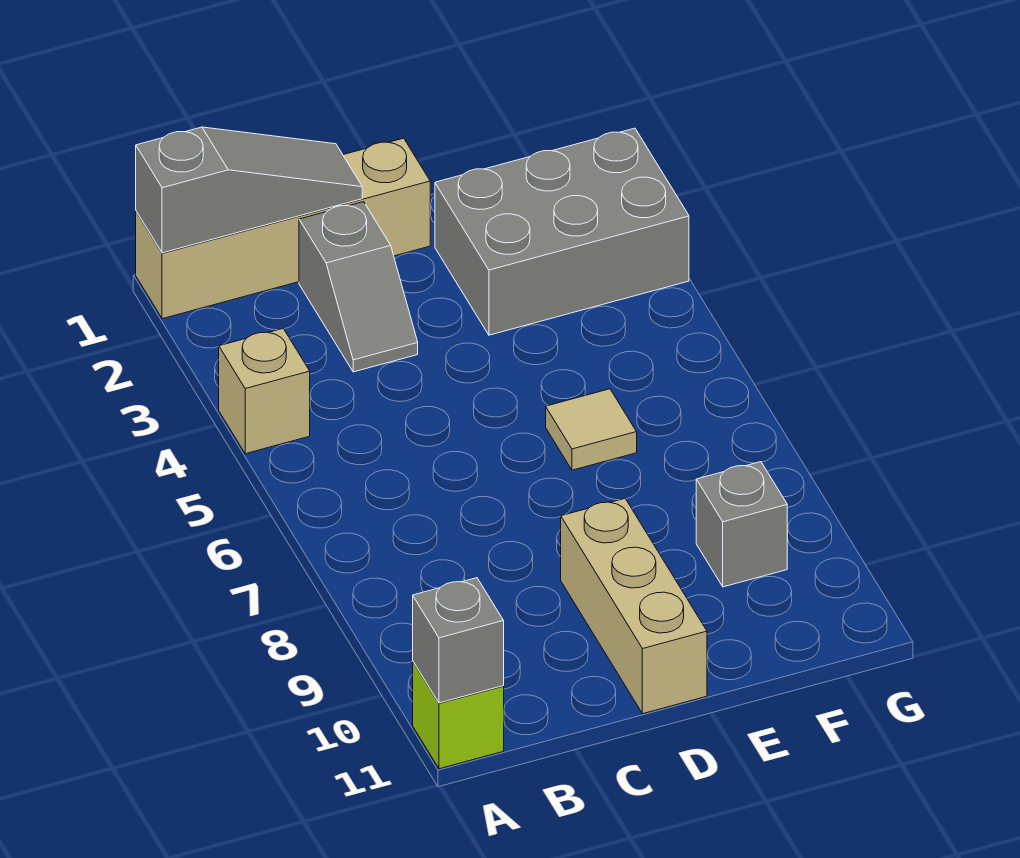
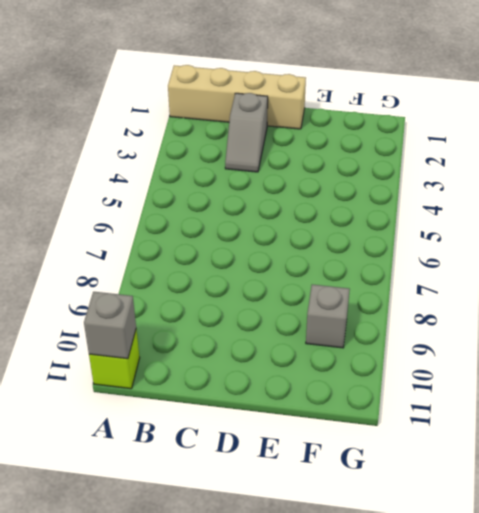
none -> tan brick A4 level 1
none -> tan brick D9:D11 level 1

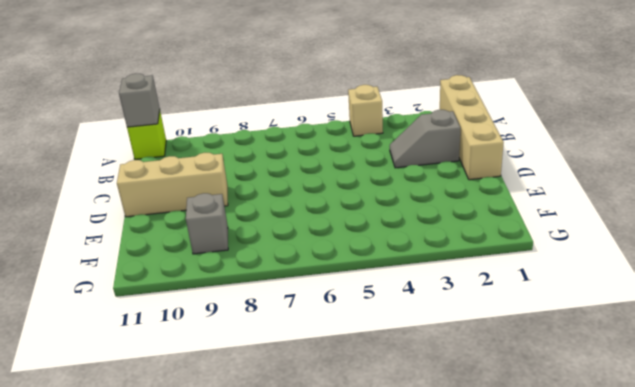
none -> grey brick E2:G3 level 1
none -> tan tile E6 level 1

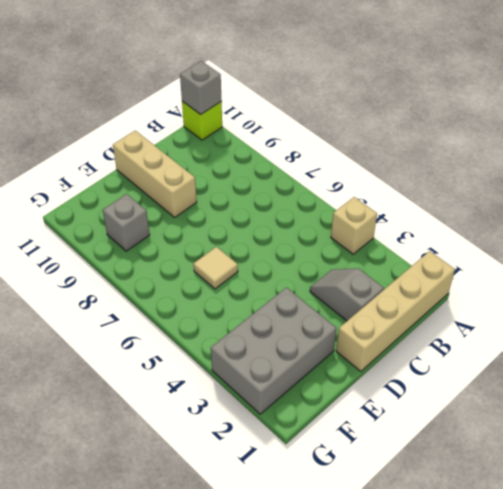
none -> grey slope A1:C1 level 2 top A

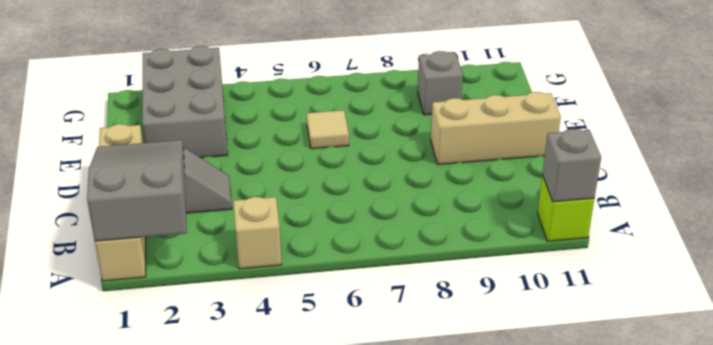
grey slope A1:C2 level 2 top A -> grey slope A1:C1 level 2 top A

